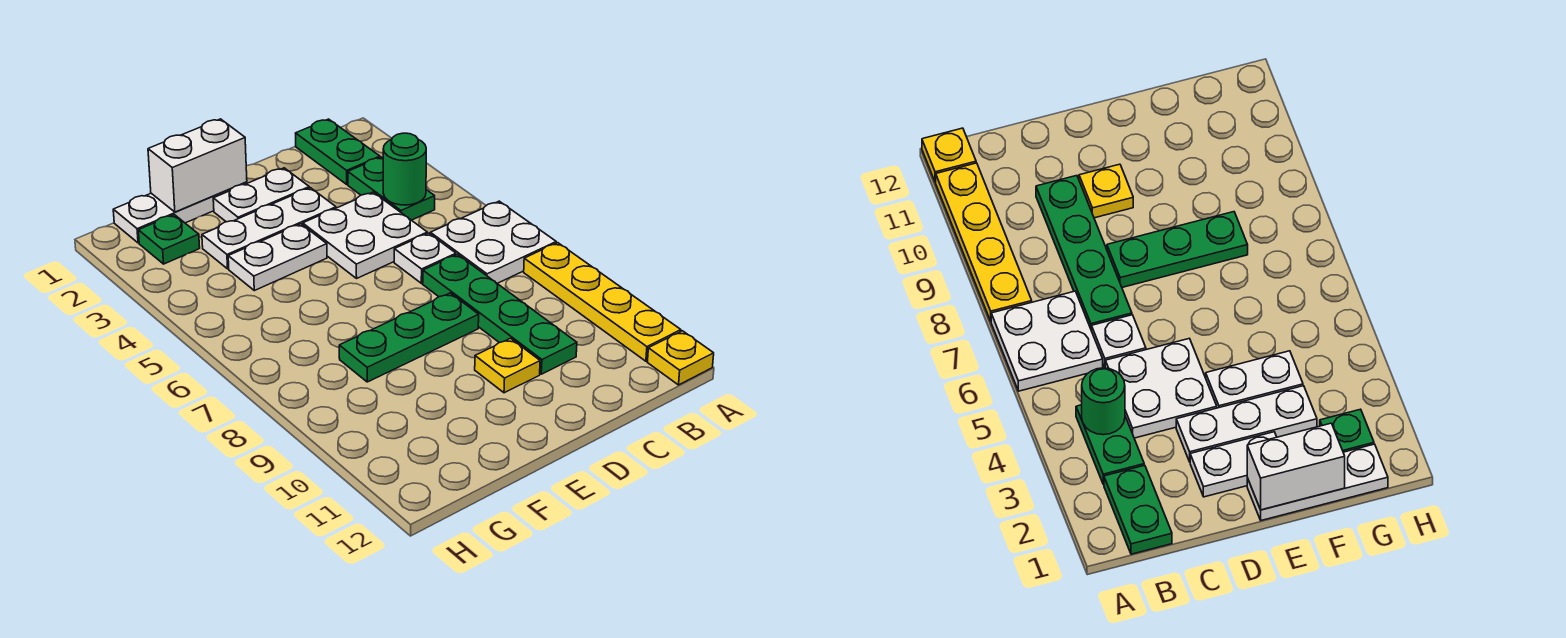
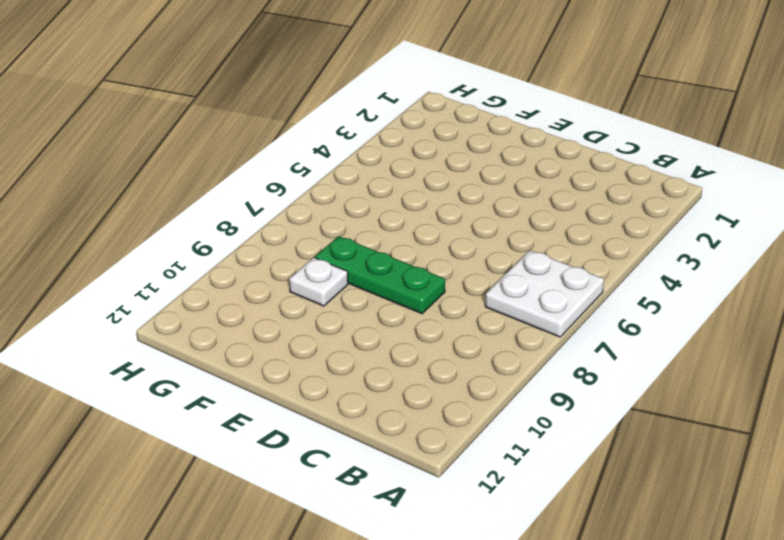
white plate F9 level 1 -> white plate C6 level 1
none -> yellow plate A8:A11 level 1
none -> yellow plate A12 level 1
none -> green plate B1:B2 level 1

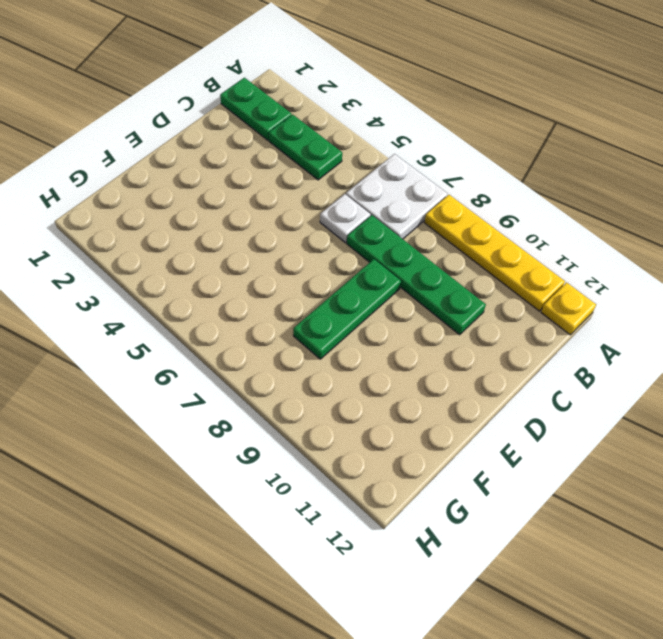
none -> white plate C4:D5 level 1
none -> white plate D2:E2 level 1
none -> white plate D3:F3 level 1

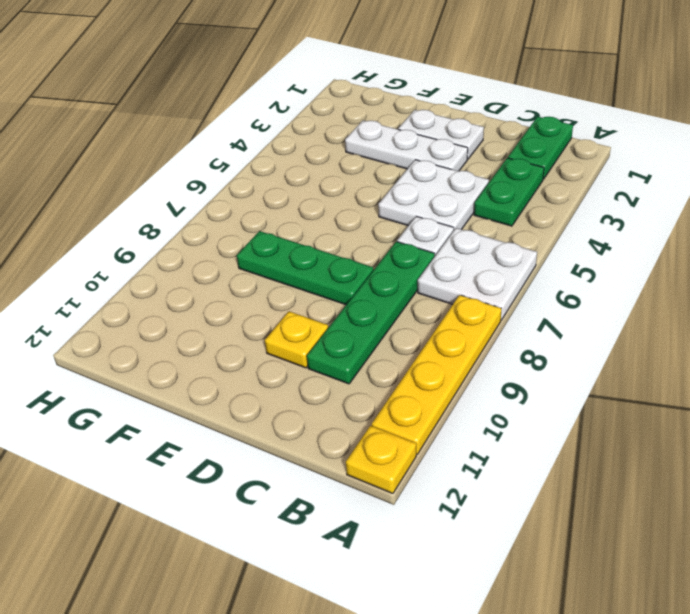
none -> white plate E1:G1 level 1
none -> white plate E4:F4 level 1
none -> green plate G2 level 1

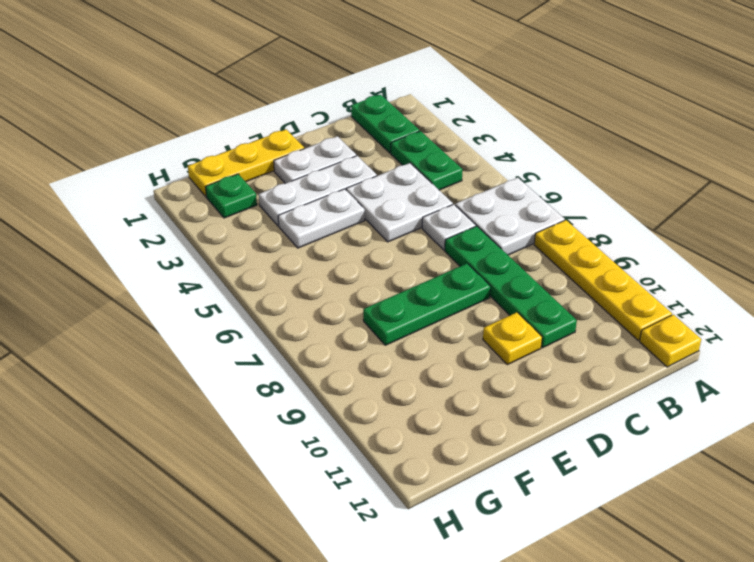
yellow plate E1:G1 level 1 -> white plate E1:G1 level 1
none -> green round brick B4 level 2
none -> white brick E1:F1 level 2

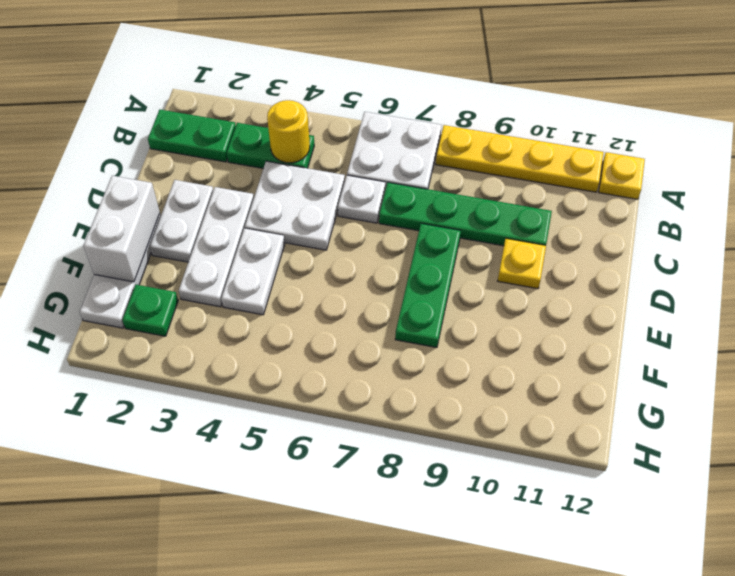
yellow round brick B4 level 2 -> green round brick B4 level 2

